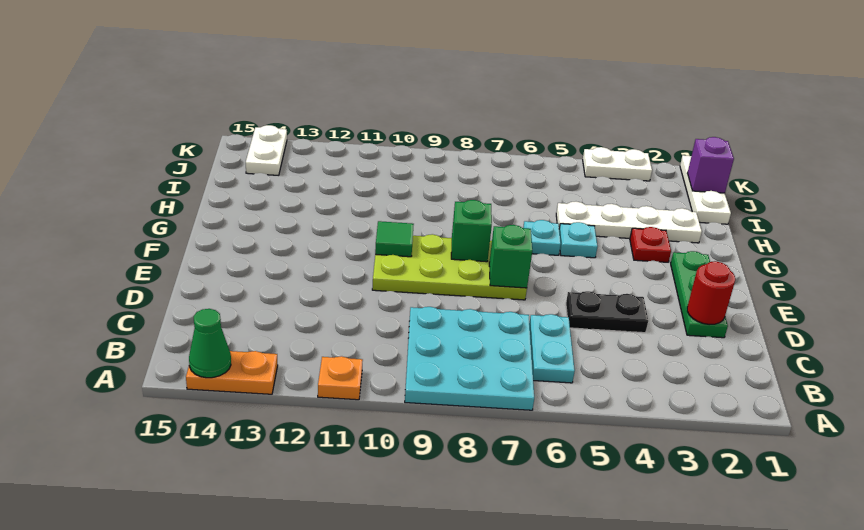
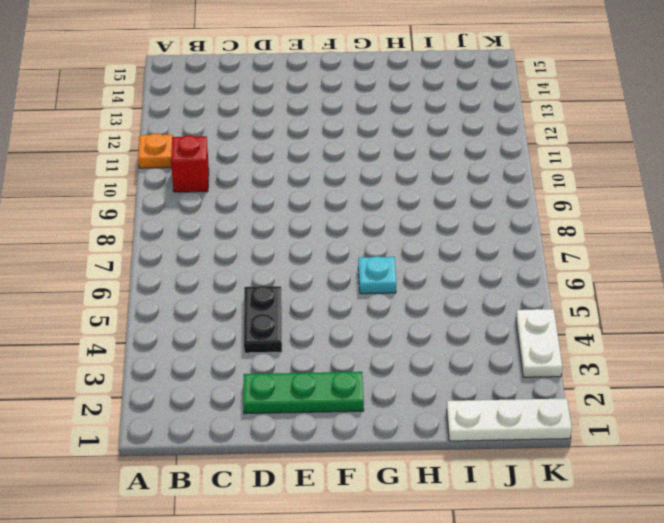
red brick B10 level 1 -> none
none -> cyan plate A7:C9 level 1
none -> orange plate A13:A14 level 1
none -> cyan plate B6:C6 level 1

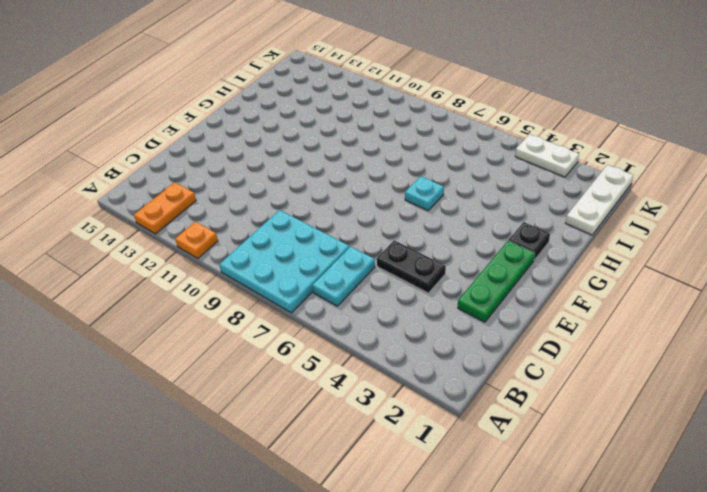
orange plate A13:B13 level 1 -> orange plate A13:A14 level 1
black plate G2 level 1 -> none
none -> lime plate E7:F10 level 1
none -> red plate G3 level 1
none -> cyan plate G5 level 1

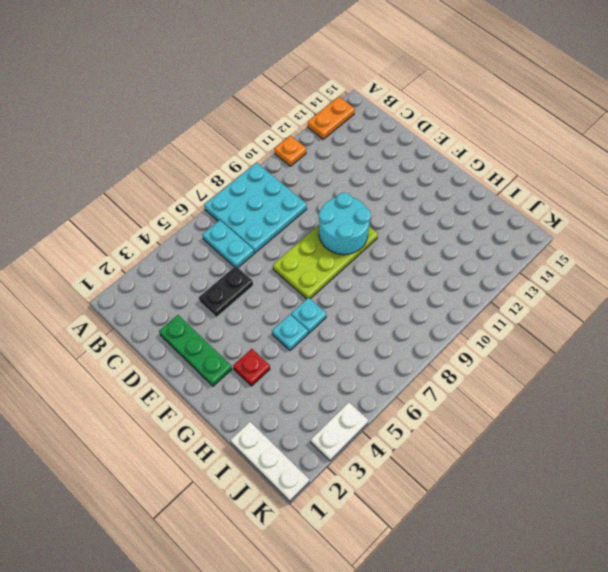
cyan round brick E9:F10 level 2 -> green tile F10 level 2
none -> white plate H2:H5 level 1
none -> white plate J14:K14 level 1
none -> green cone A14 level 2

